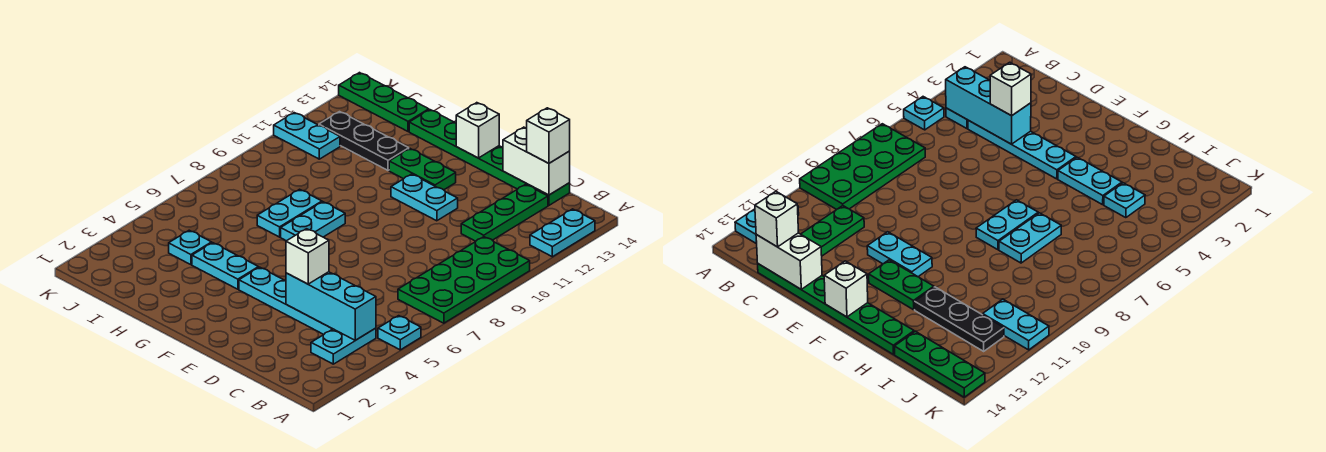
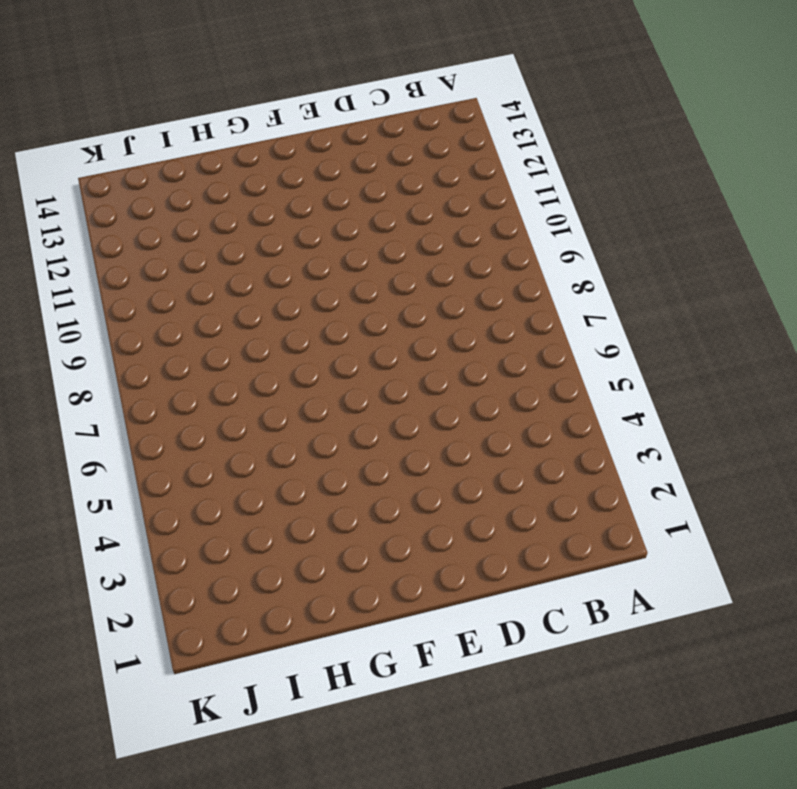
none -> cyan plate A5 level 1
none -> green plate A7:B10 level 1
none -> cyan plate A12:A13 level 1

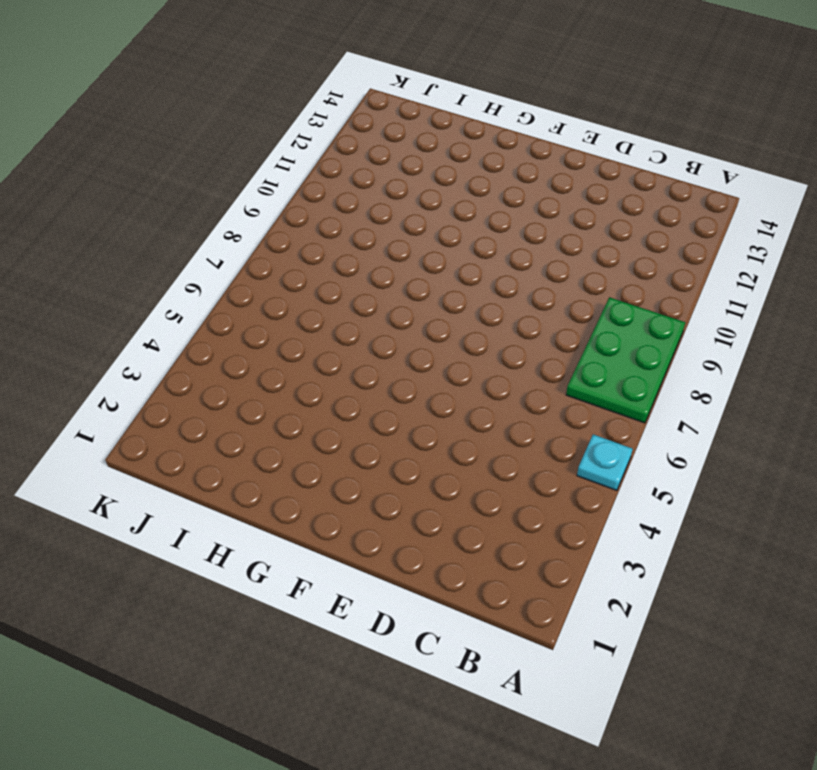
green plate A7:B9 level 1 -> green plate A7:B10 level 1
none -> cyan plate A12:A13 level 1
none -> cyan plate B3:B4 level 1
none -> cyan plate C4:F4 level 1

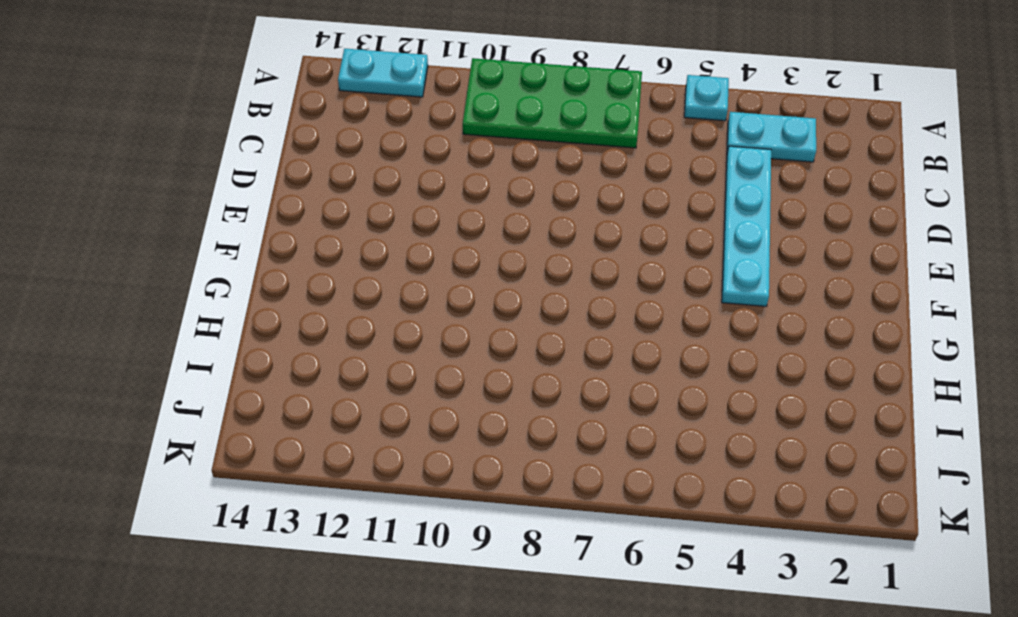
none -> green plate C11:C13 level 1
none -> green plate C14:H14 level 1
none -> cyan plate E11:F11 level 1

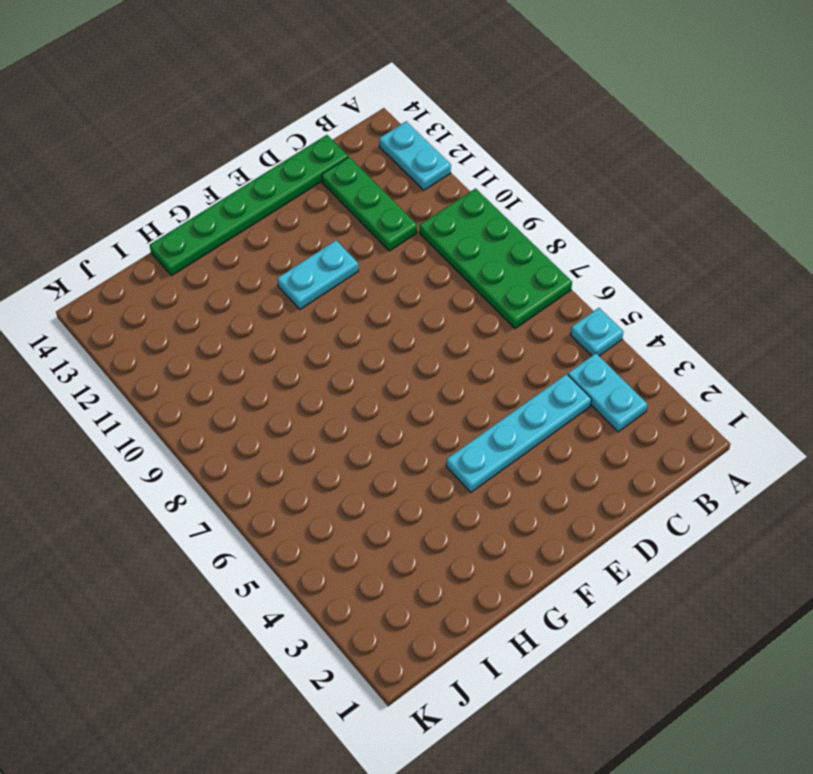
none -> green plate F12:G12 level 1
none -> cyan plate G4:H4 level 1
none -> cyan plate G7:G8 level 1

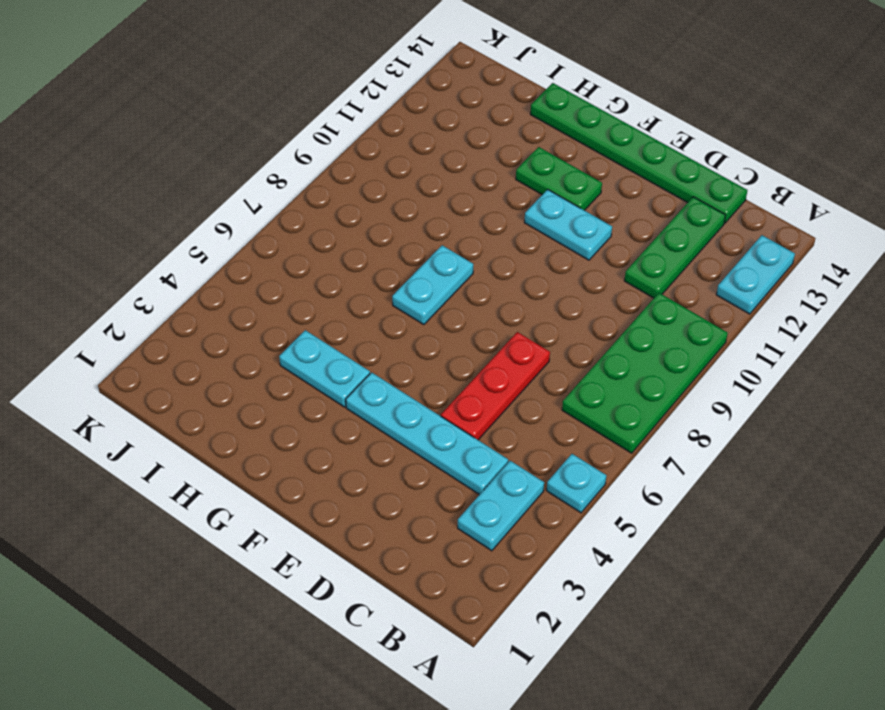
red plate D5:D7 level 1 -> none
none -> cyan plate H7:H8 level 1
none -> black plate H12:J12 level 1
none -> cyan plate I4 level 1

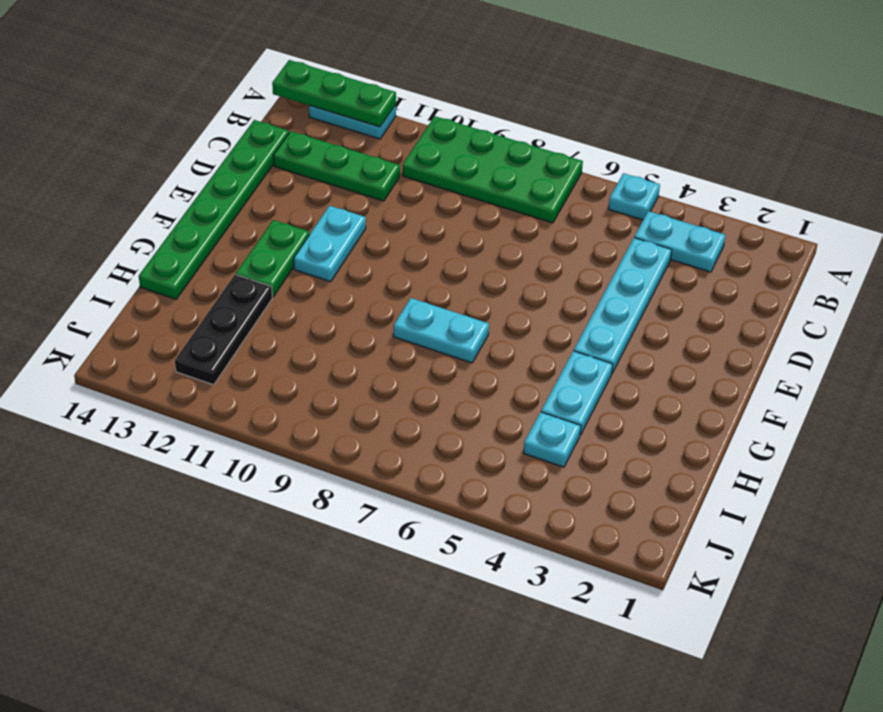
green plate A12:A14 level 2 -> green plate I14:K14 level 1
none -> cyan plate H7:H8 level 1
none -> cyan plate J11:K11 level 1
none -> cyan brick B4:D4 level 2

